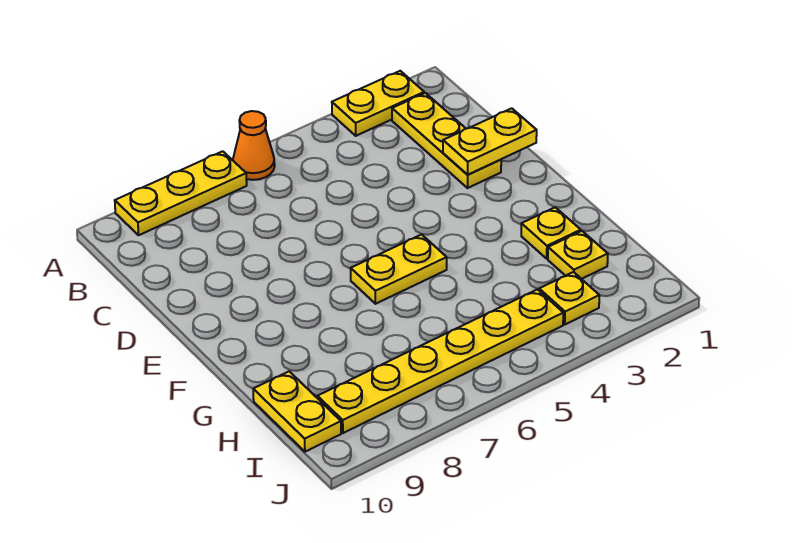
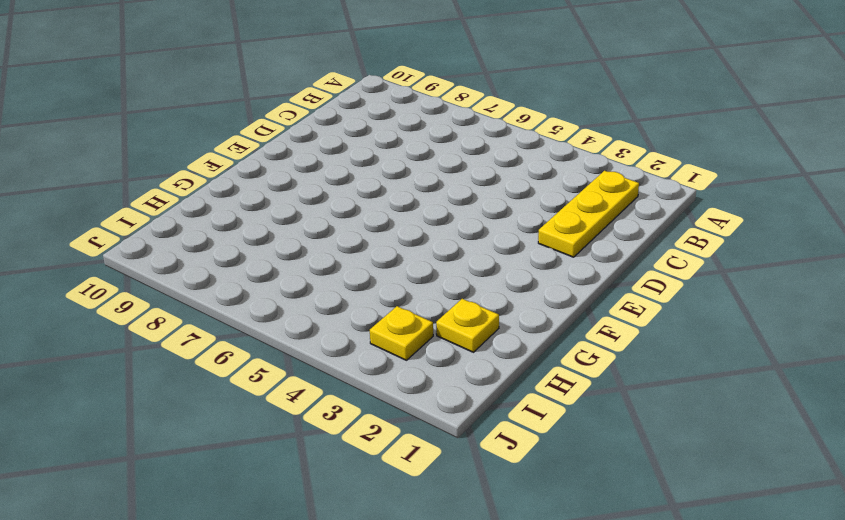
none -> yellow plate A2:A3 level 1
none -> orange cone A6 level 1

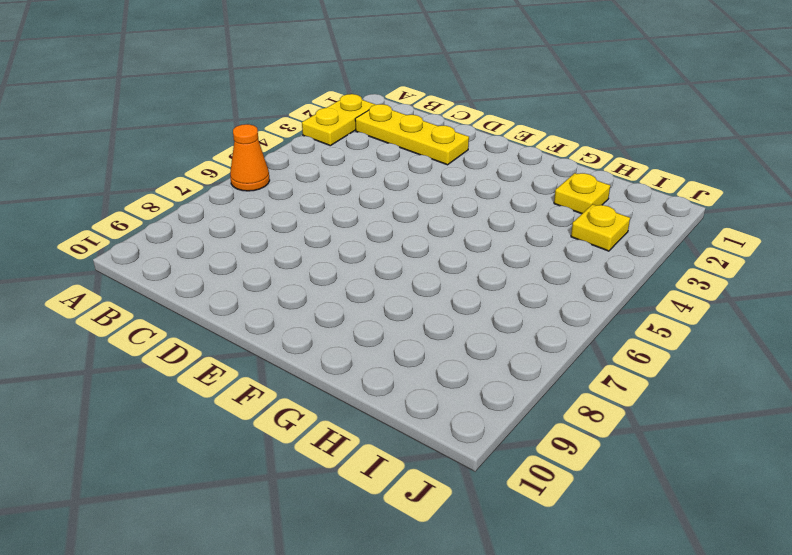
none -> yellow plate A7:A9 level 1
none -> yellow plate F5:F6 level 1

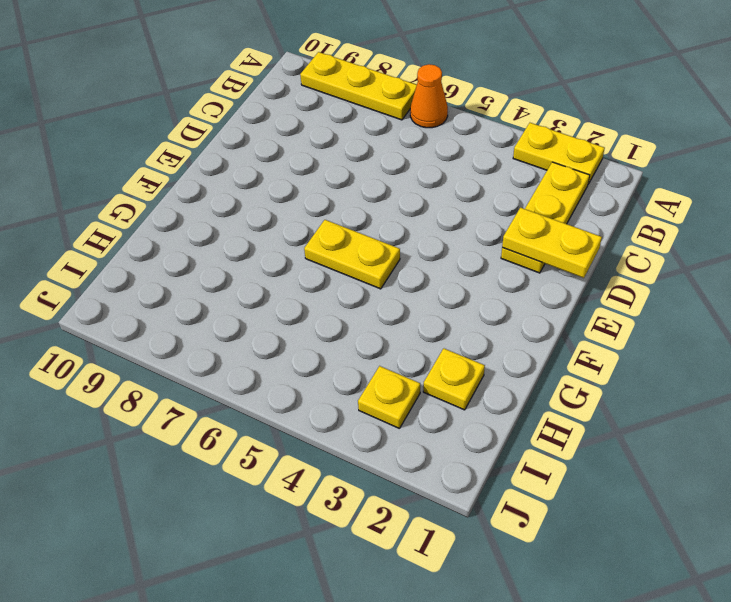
none -> yellow plate G2 level 1
none -> yellow plate H10:I10 level 1

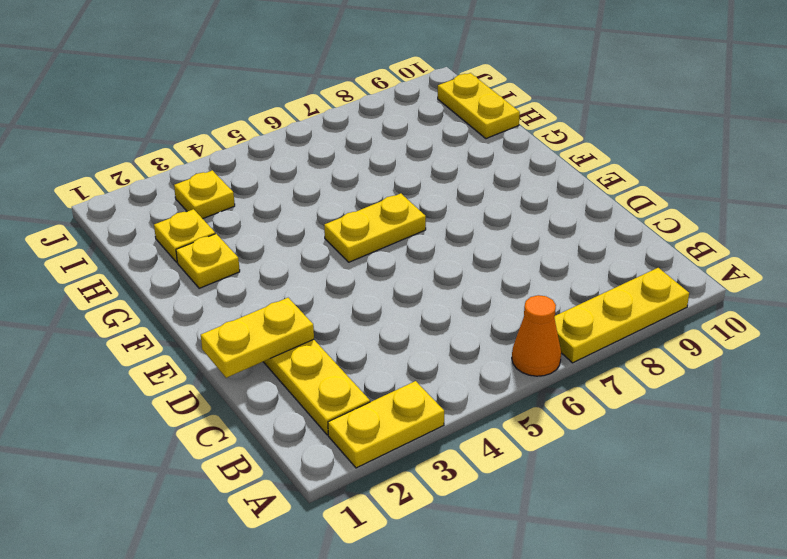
none -> yellow plate I4:I9 level 1

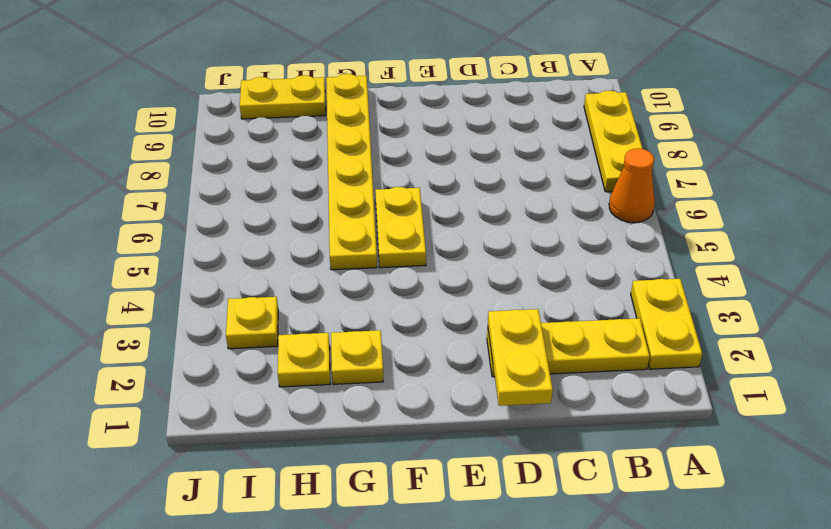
yellow plate G5:G10 level 1 -> yellow plate I4:I9 level 1

